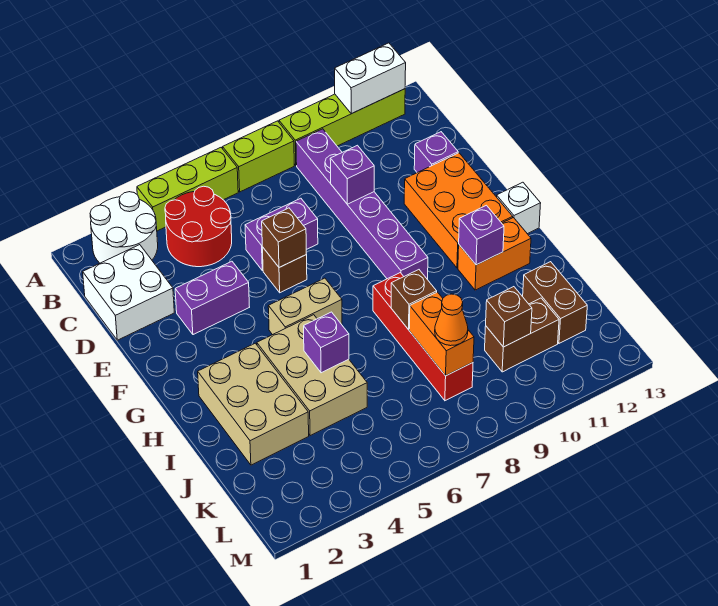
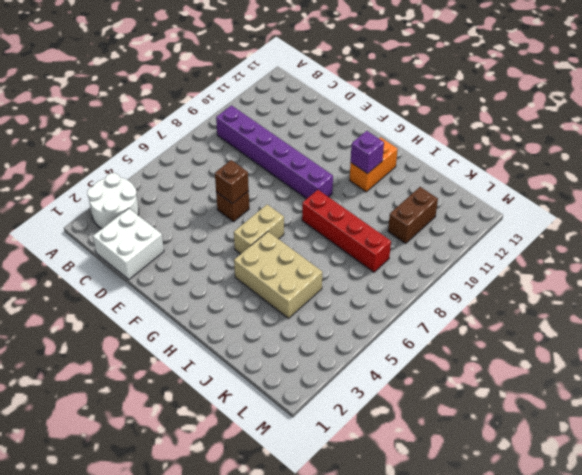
none -> lime brick A4:A6 level 1
none -> lime brick A7:A8 level 1
none -> lime brick A9:A12 level 1

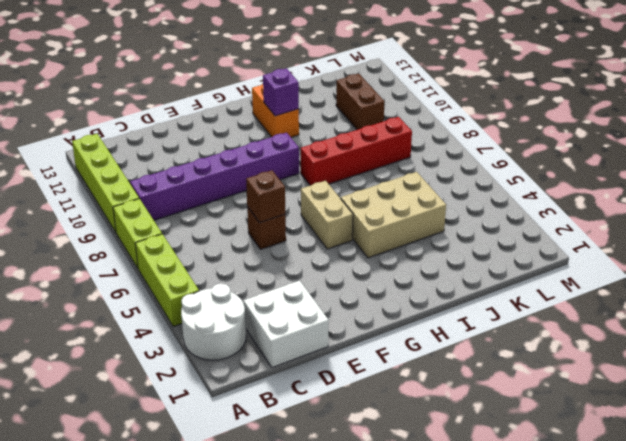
none -> red round brick B4:C5 level 1
none -> purple brick D6:D7 level 1
none -> purple brick D12 level 1

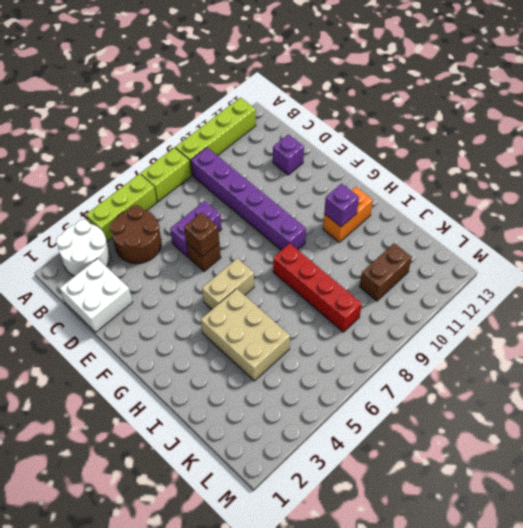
brown round brick B4:C5 level 1 -> red round brick B4:C5 level 1
none -> purple brick E3:E4 level 1
none -> orange brick E11:G12 level 1
none -> white brick G13 level 1

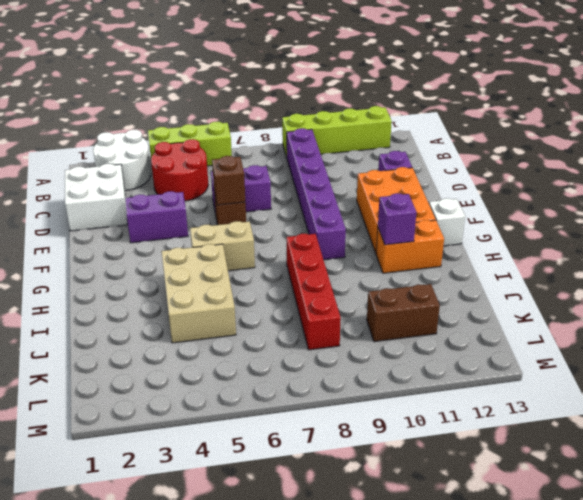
none -> lime brick A7:A8 level 1
none -> tan brick H2:J3 level 1
none -> brown brick J12:K12 level 1

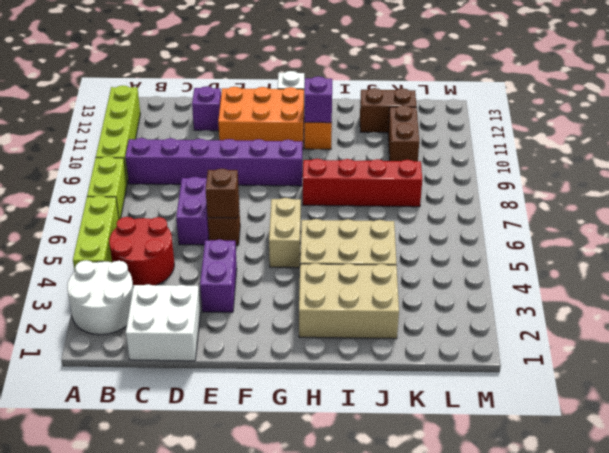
none -> white brick A11:A12 level 2
none -> purple brick D9 level 2
none -> purple brick I5 level 2

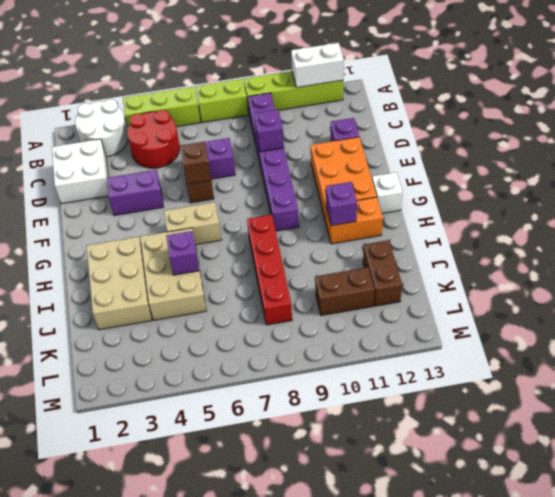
none -> brown brick I8 level 2
none -> orange brick J8:K8 level 2
none -> brown brick K10 level 2

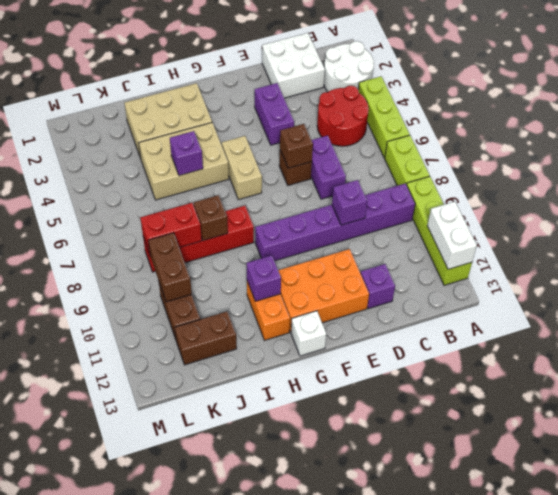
red brick J8:K8 level 2 -> orange brick J8:K8 level 2
brown brick K9:K10 level 2 -> brown brick K10 level 2
none -> orange cone K8 level 3

